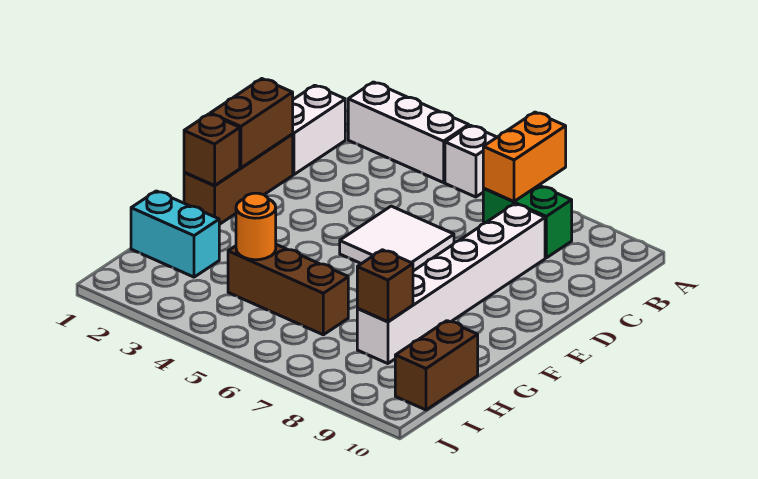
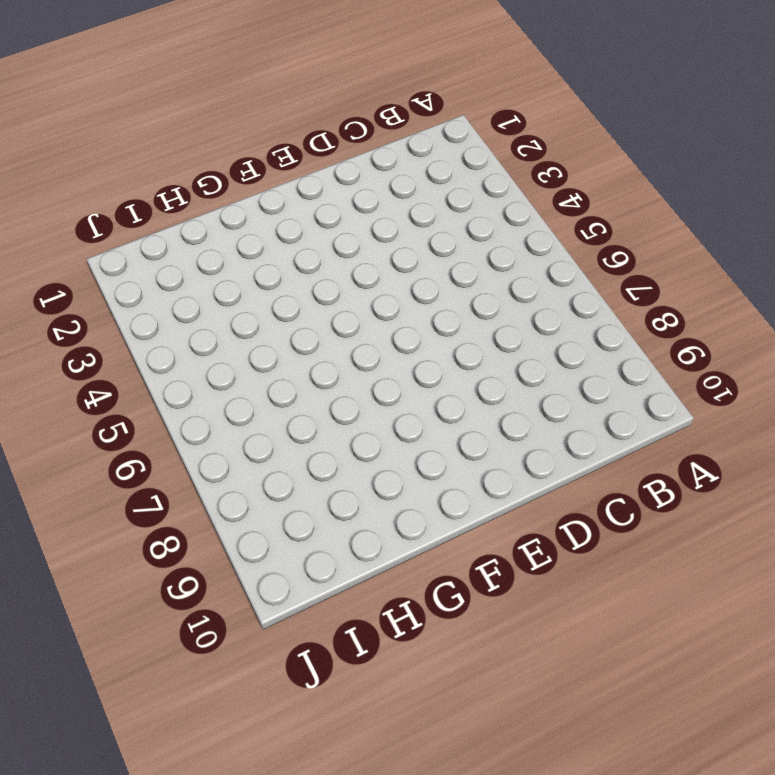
none -> white brick A2:A4 level 1
none -> white brick A5 level 1
none -> white brick B1:C1 level 1

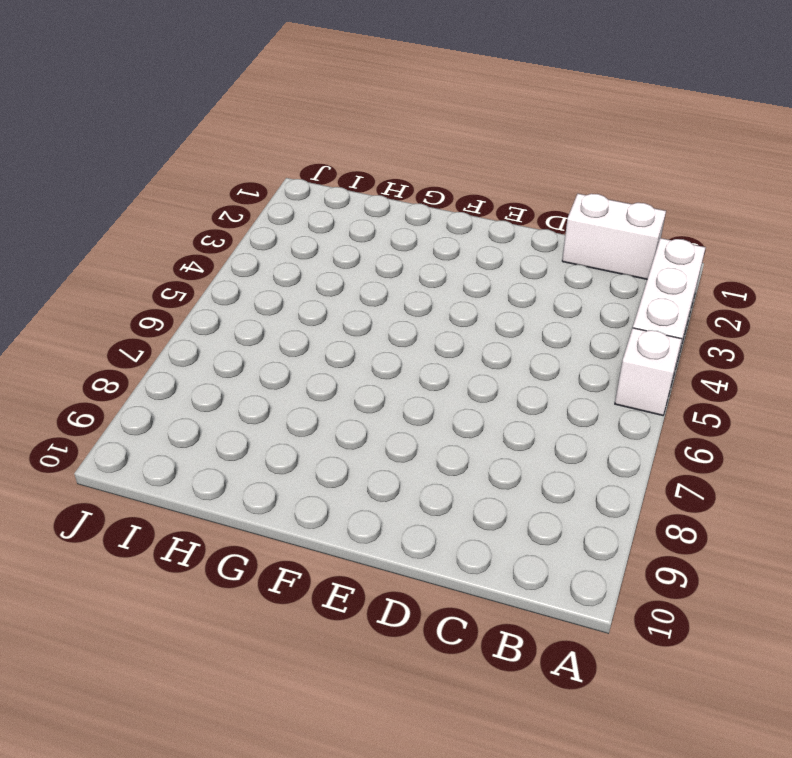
none -> green brick B7:B8 level 1
none -> white brick C8:H8 level 1
none -> brown brick D1:F1 level 1

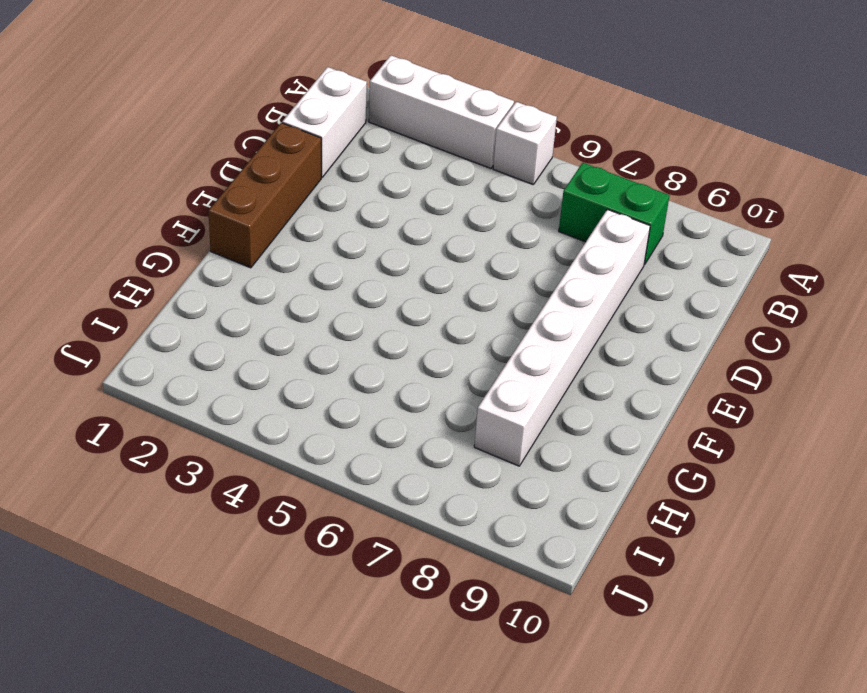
none -> white tile D5:E6 level 1
none -> cyan brick H1:H2 level 1
none -> brown brick H4:H6 level 1

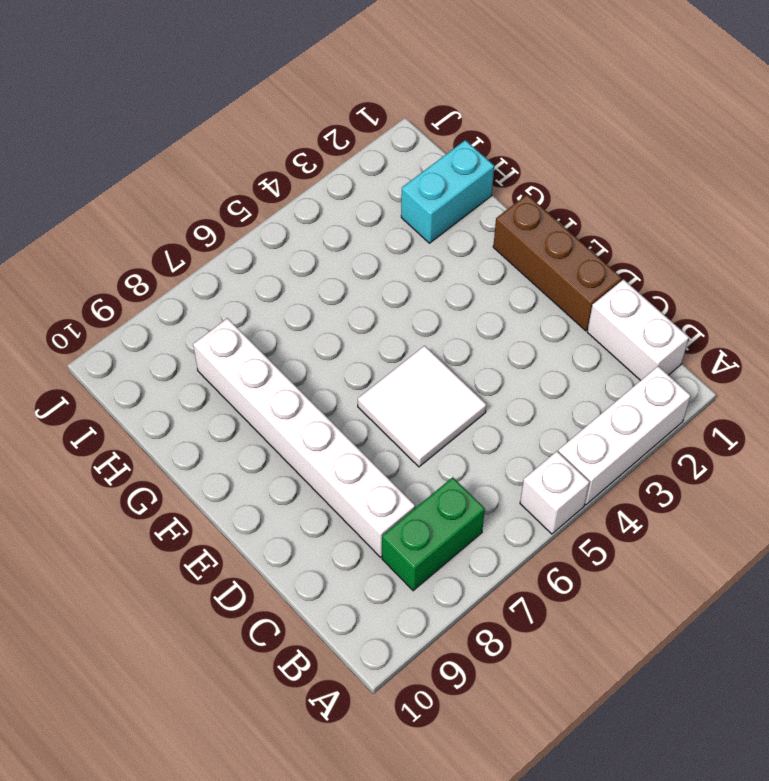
none -> brown brick H4:H6 level 1
none -> brown brick H10:I10 level 1
none -> orange brick A7:B7 level 2

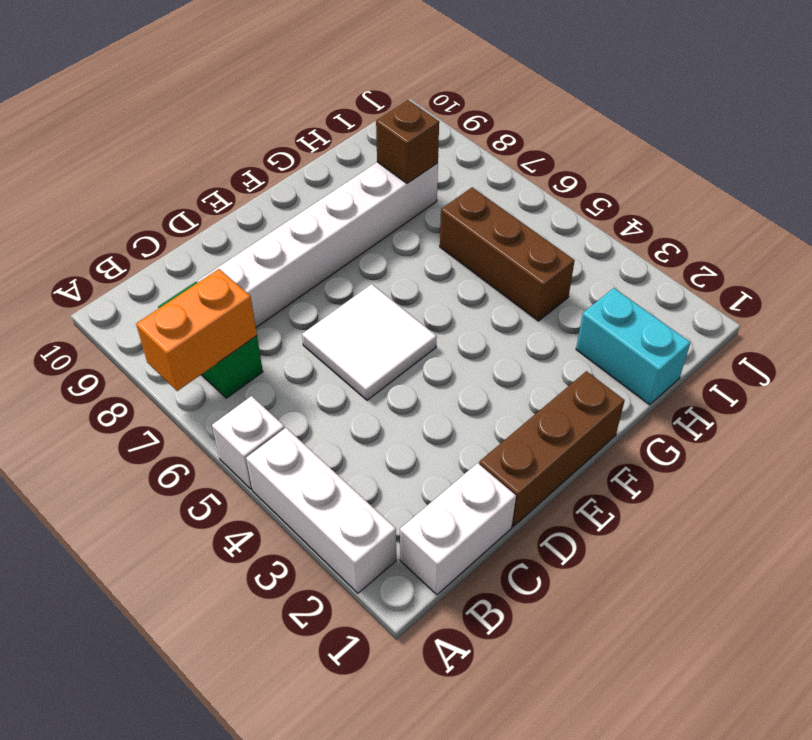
none -> brown brick H10:I10 level 1
none -> brown brick D1:E1 level 2
none -> brown brick F1 level 2

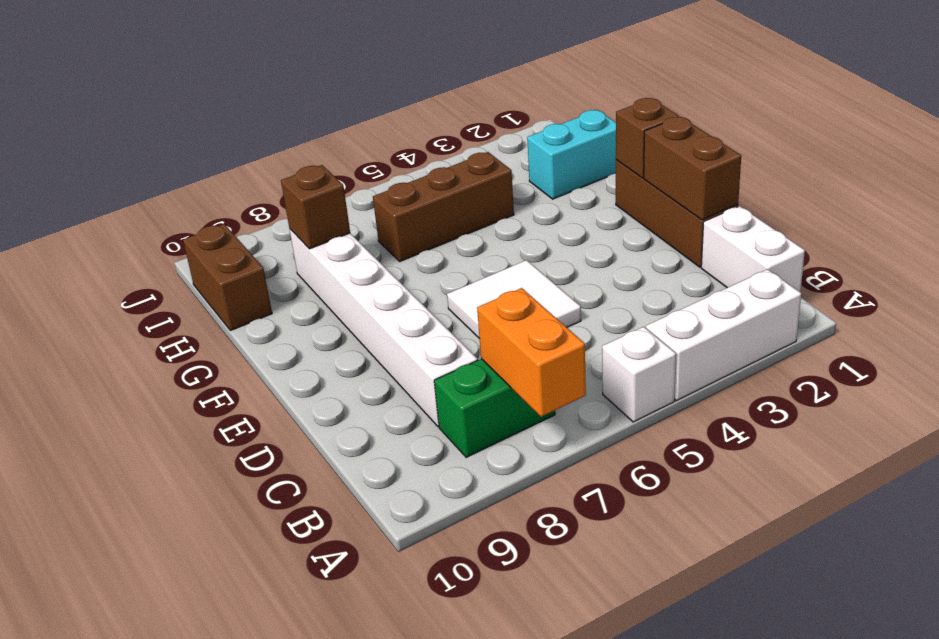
none -> orange round brick H4 level 2

